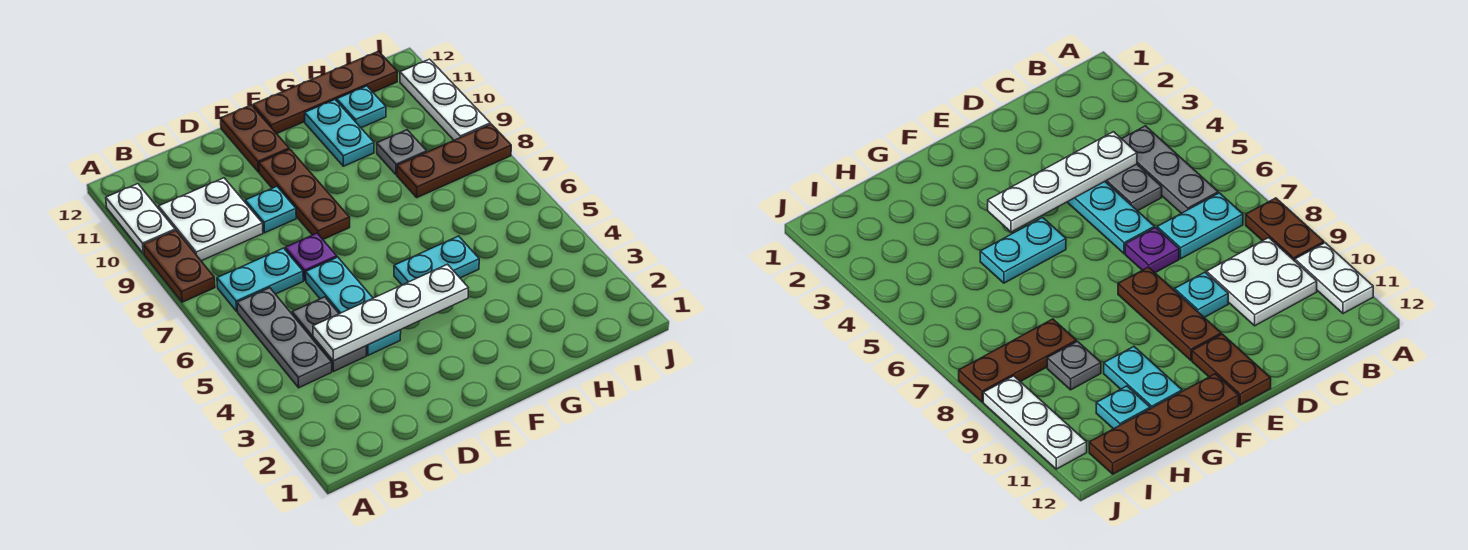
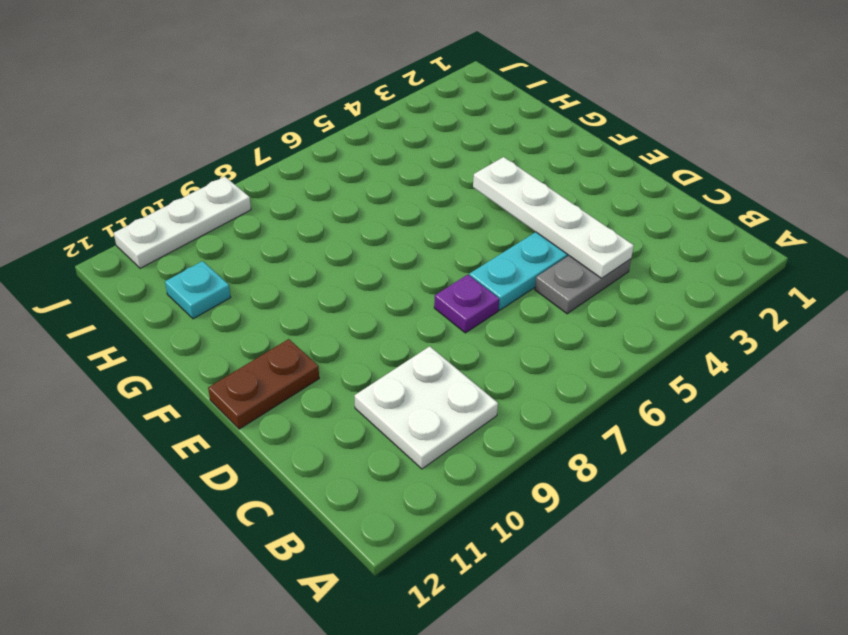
none -> brown plate A8:A9 level 1
none -> white plate A10:A11 level 1
none -> grey plate B4:B6 level 1

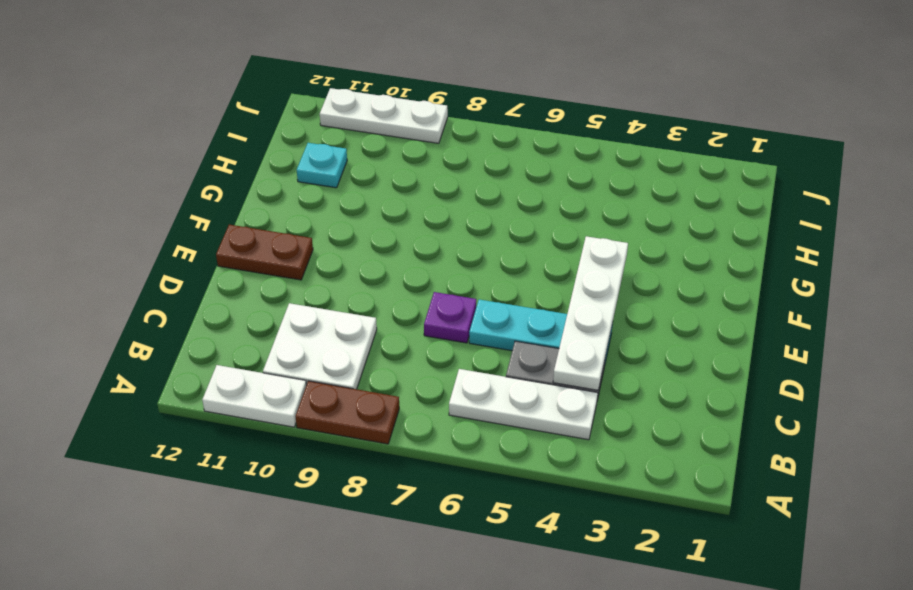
white plate B4:B6 level 1 -> grey plate B4:B6 level 1
none -> cyan plate B7:C7 level 1
none -> cyan plate D9 level 1
none -> brown plate E8:E10 level 1

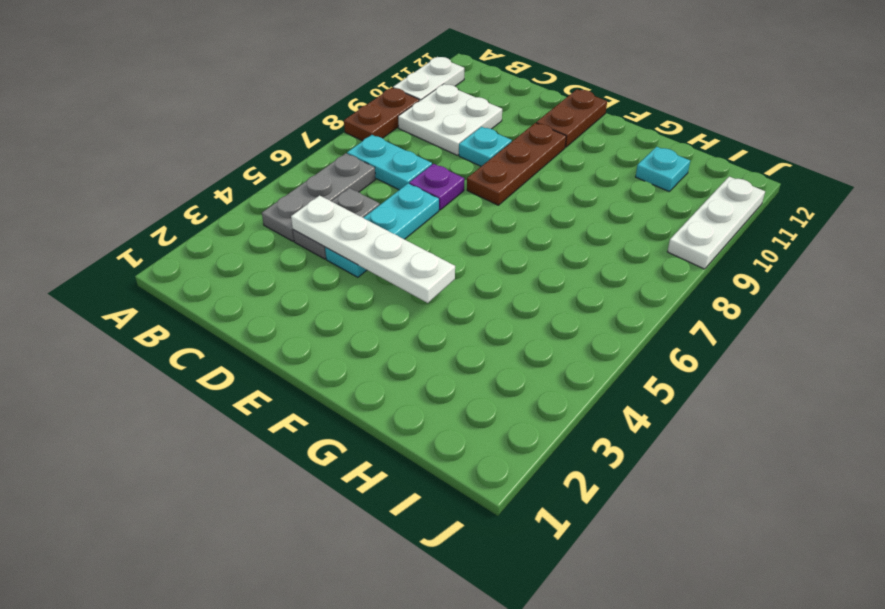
none -> cyan plate F5:G5 level 1
none -> brown plate F12:I12 level 1
none -> cyan plate G10:G11 level 1

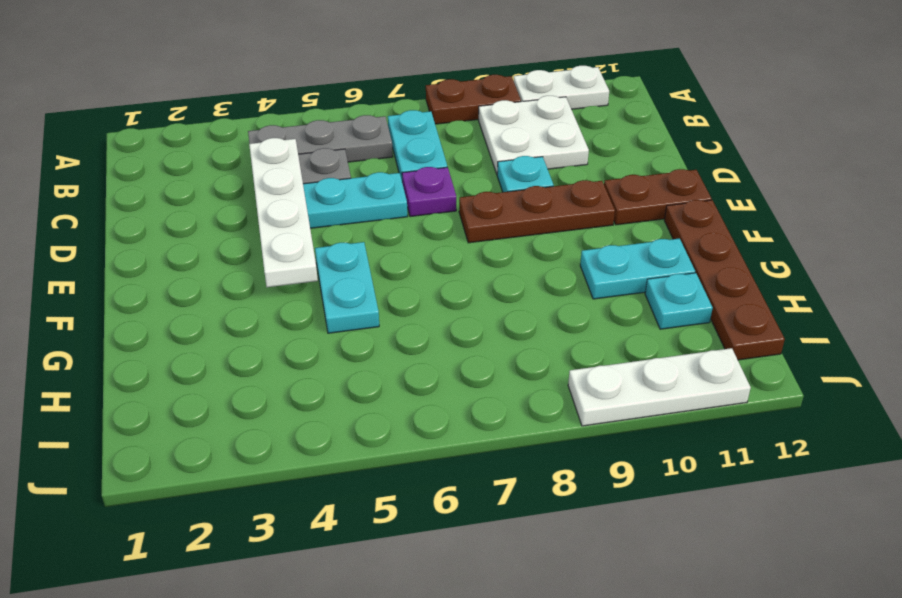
none -> brown plate H8:J8 level 1
none -> grey plate H9 level 1

